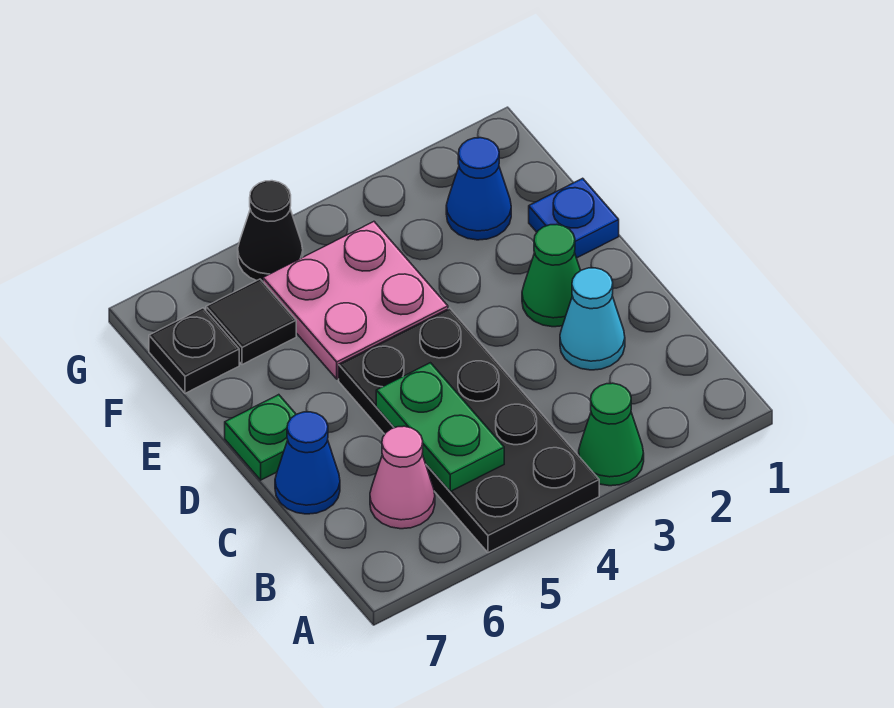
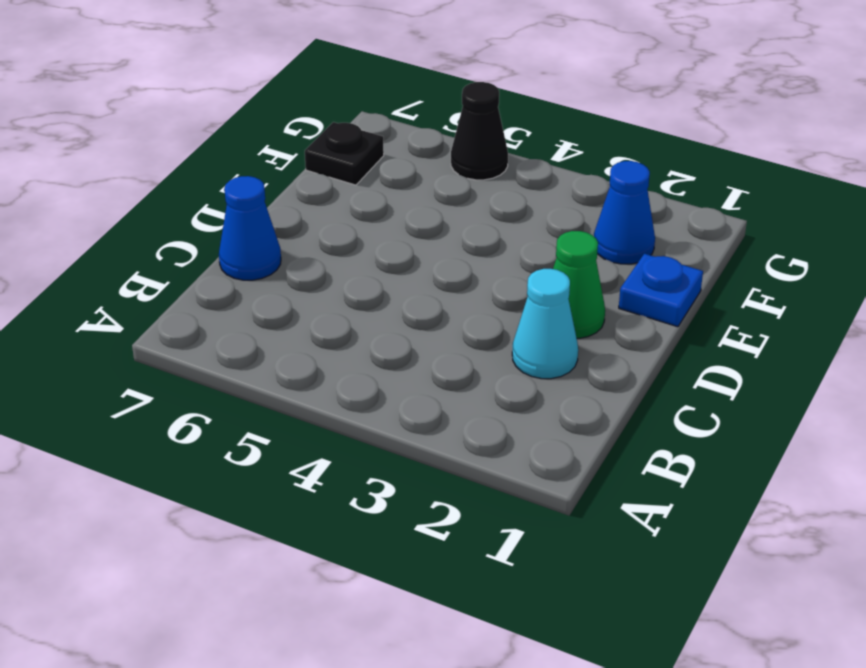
none -> green cone A3 level 1
none -> black plate A4:D5 level 1
none -> pink cone B6 level 1

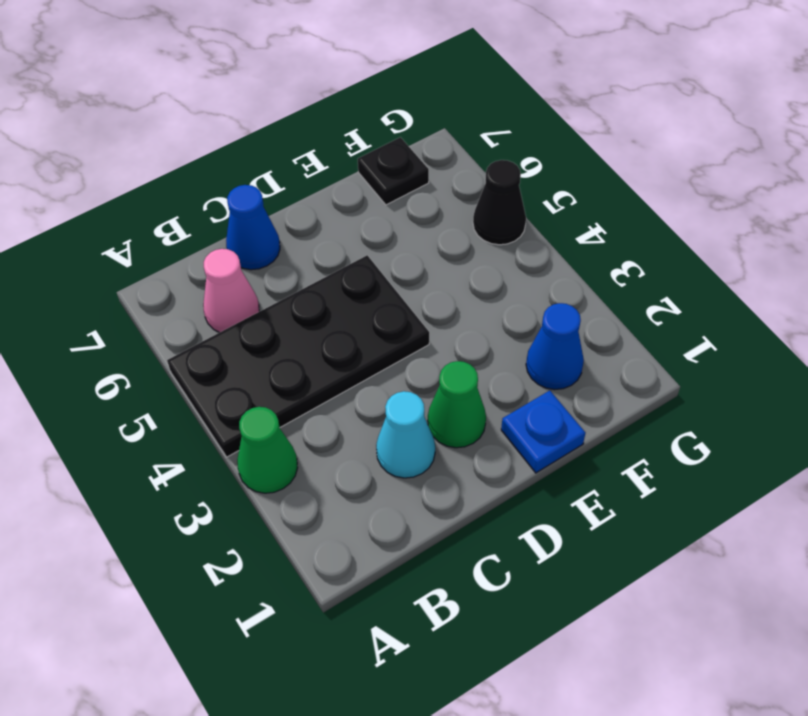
none -> green plate D7 level 1
none -> pink plate E4:F5 level 1
none -> black tile F6 level 1

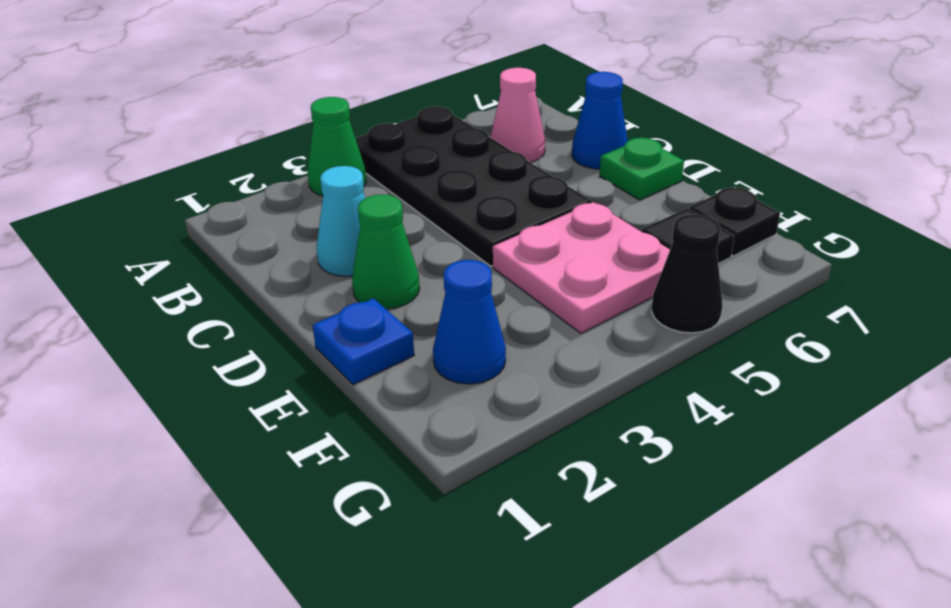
none -> green plate B5:C5 level 2

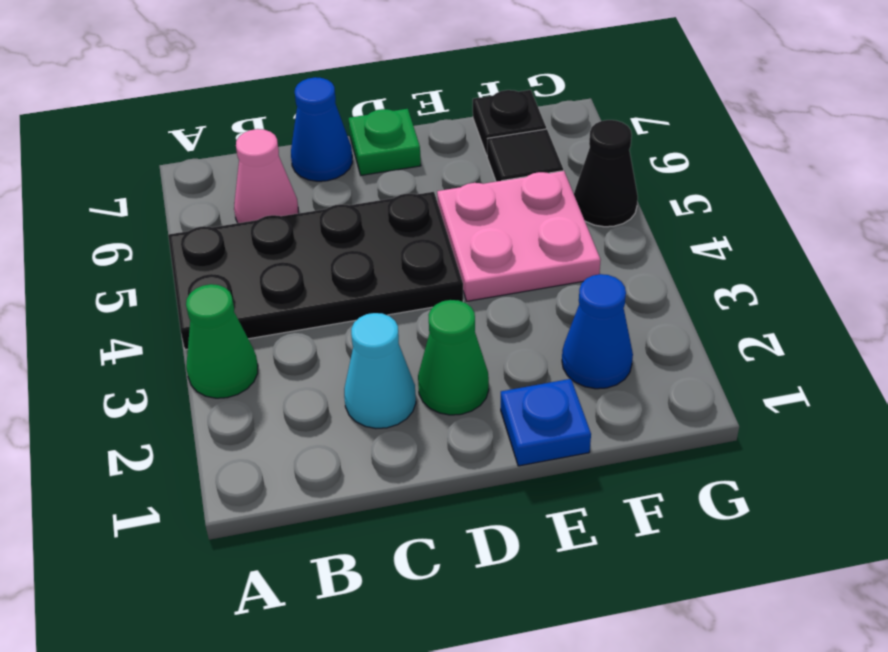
none -> green plate B5:C5 level 2

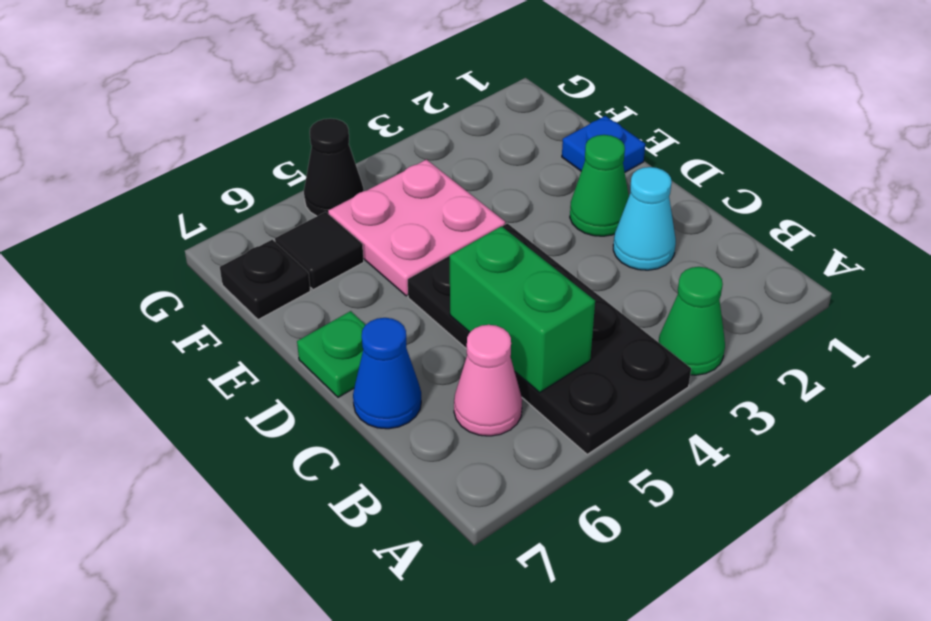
green brick B5:C5 level 2 -> green plate B5:C5 level 2
none -> blue cone F2 level 1

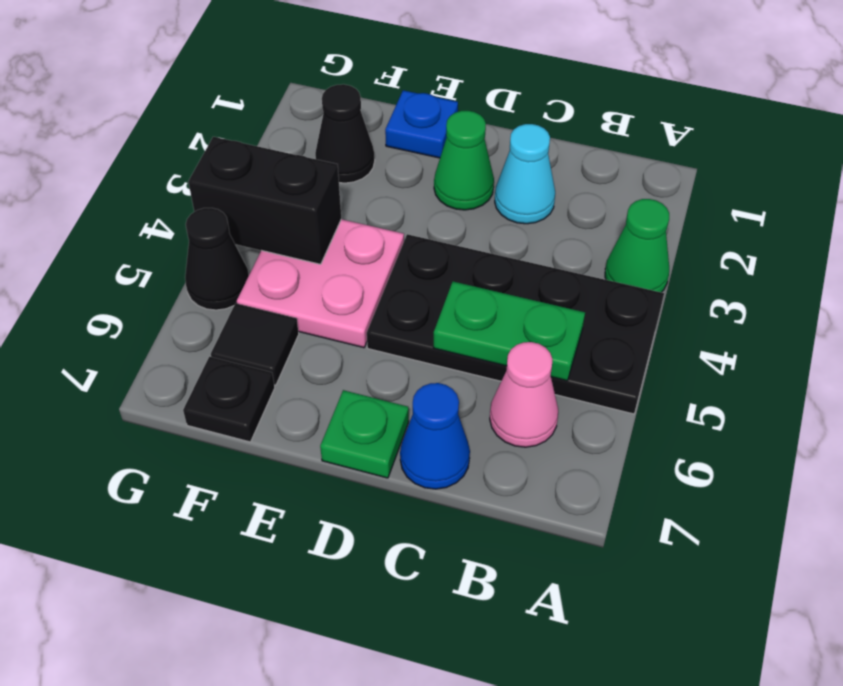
black cone F2 level 1 -> blue cone F2 level 1
black brick F4:G4 level 2 -> none

